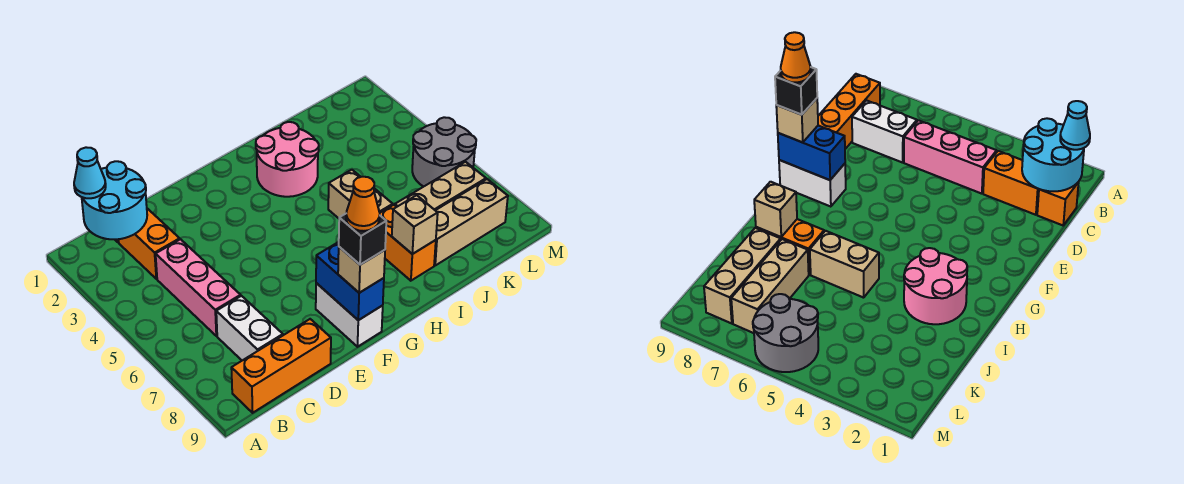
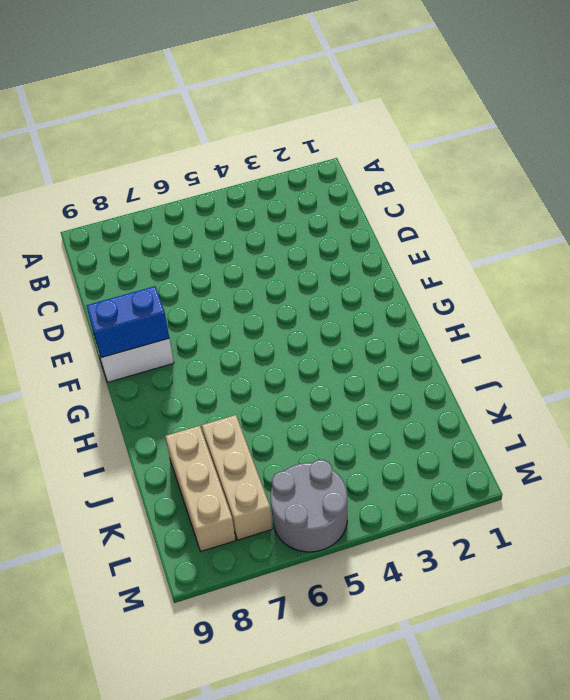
none -> orange brick B9:D9 level 1
none -> orange brick C1 level 1
none -> orange brick C2:C3 level 1

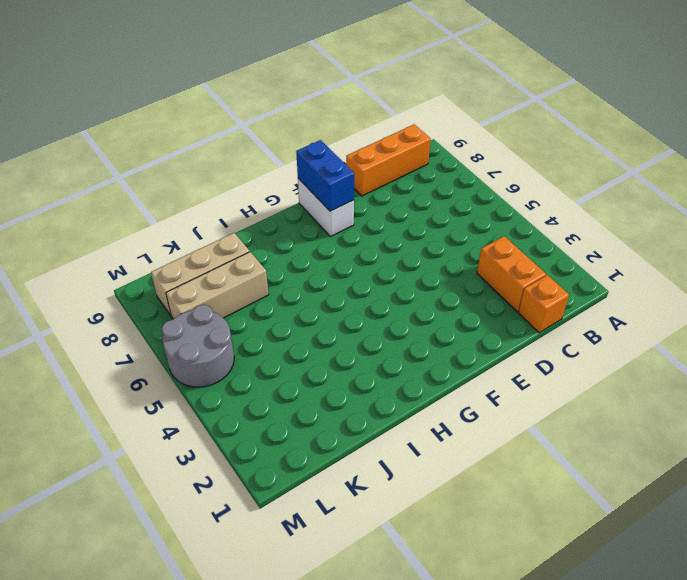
none -> pink brick C4:C6 level 1
none -> white brick C7:C8 level 1
none -> pink round brick H2:I3 level 1

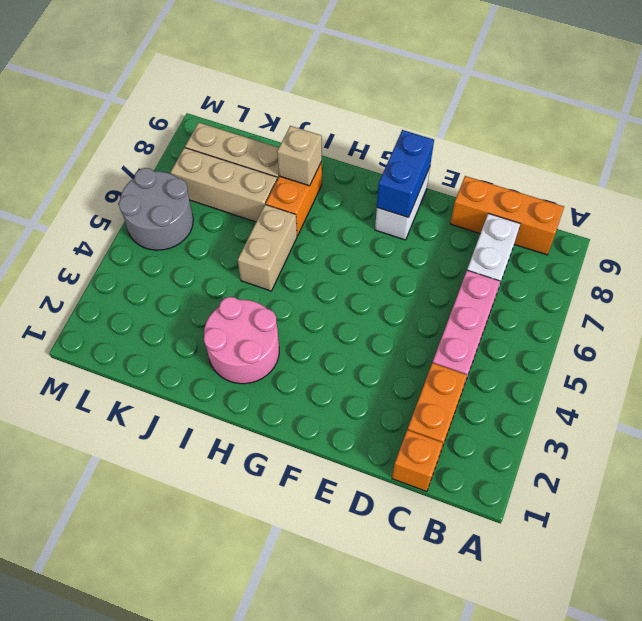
none -> cyan round brick B1:C2 level 2
none -> cyan cone B1 level 3
none -> tan brick F9 level 3

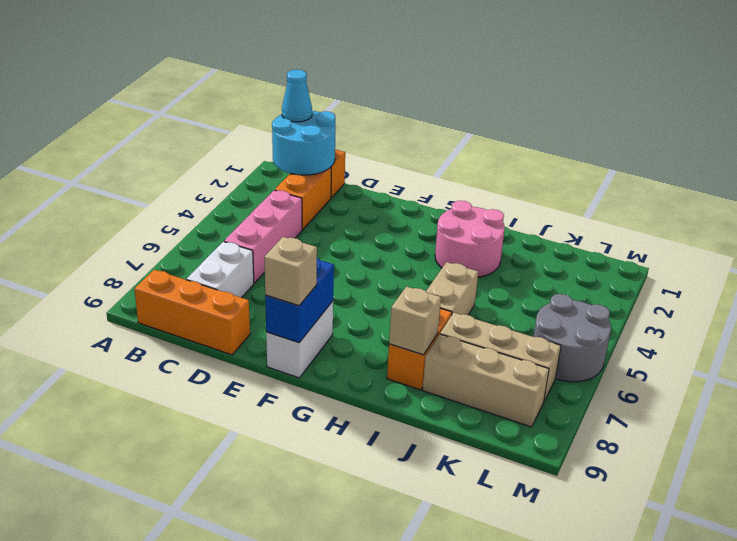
none -> black brick F9 level 4
none -> orange cone F9 level 5

